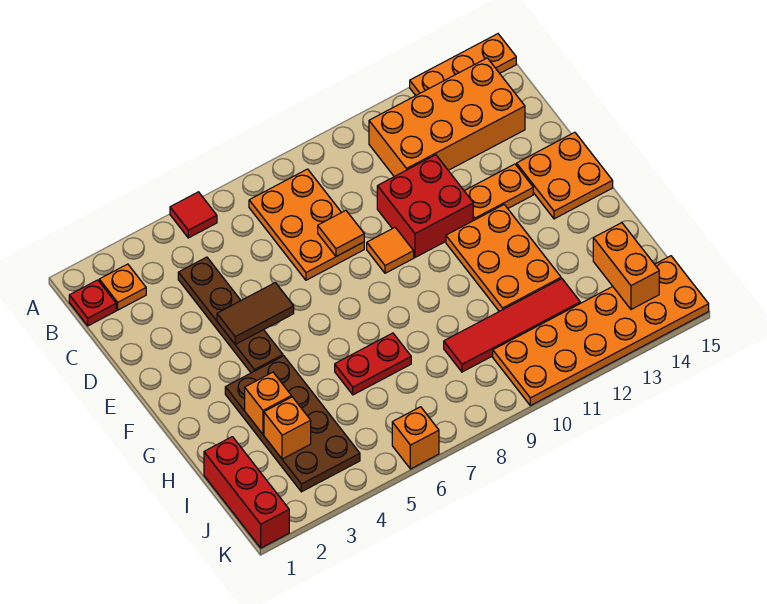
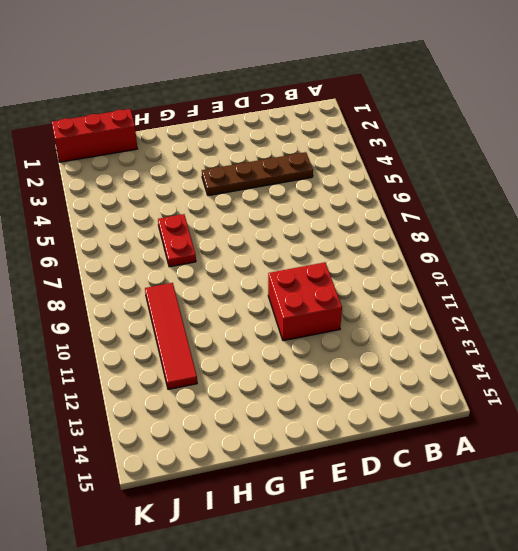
none -> red tile A5 level 1
none -> orange plate A13:A15 level 1
none -> red plate B1 level 1

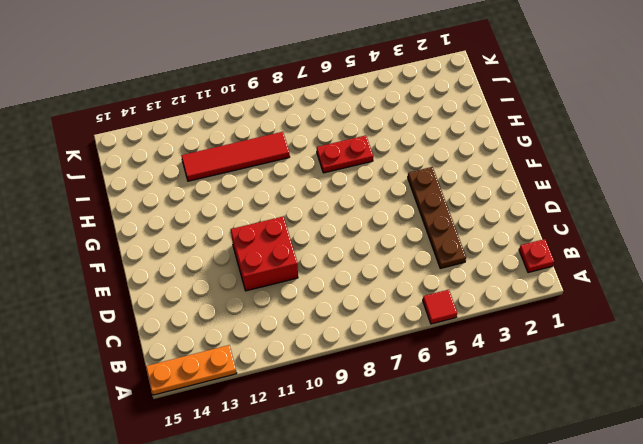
none -> orange plate B2 level 1
none -> orange plate B7:D8 level 1
none -> orange brick B11:C14 level 1

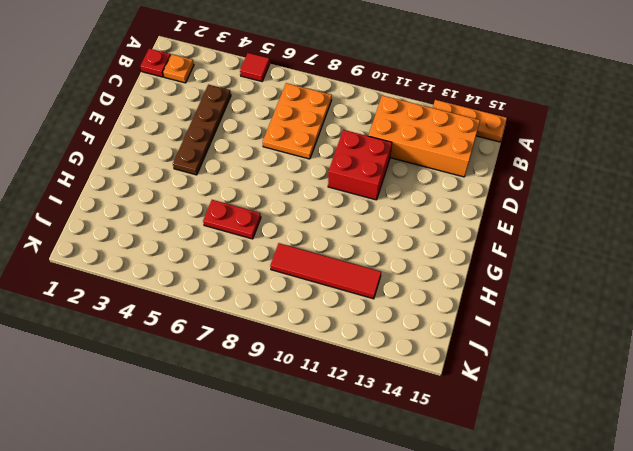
none -> orange tile E9 level 1
none -> orange plate E12:E13 level 1
none -> orange plate E14:F15 level 1

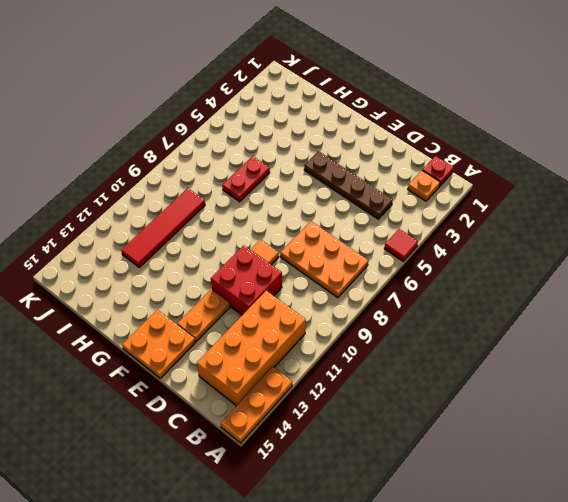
none -> orange plate F11:H12 level 1
none -> brown plate G3:J4 level 1
none -> red brick I1:K1 level 1

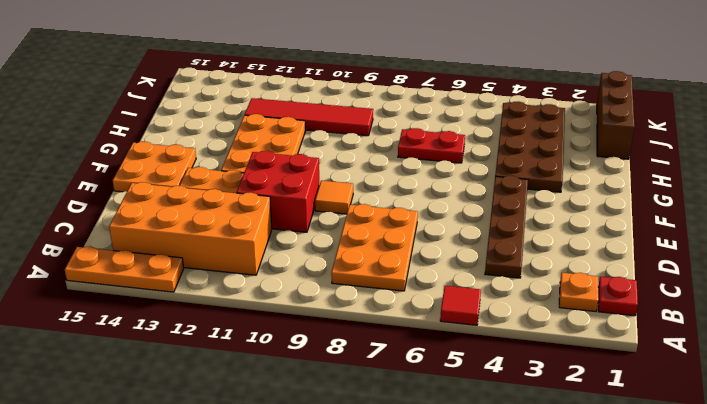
brown brick I1:K1 level 1 -> red brick I1:K1 level 1
none -> orange plate J10:K15 level 1
none -> orange brick K6 level 1
none -> orange tile D8 level 2

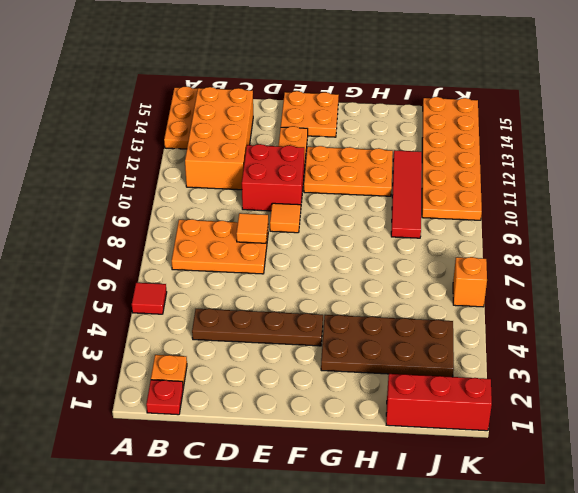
none -> red plate H6:H7 level 1
none -> brown tile E4:E5 level 2
none -> orange brick H3 level 2

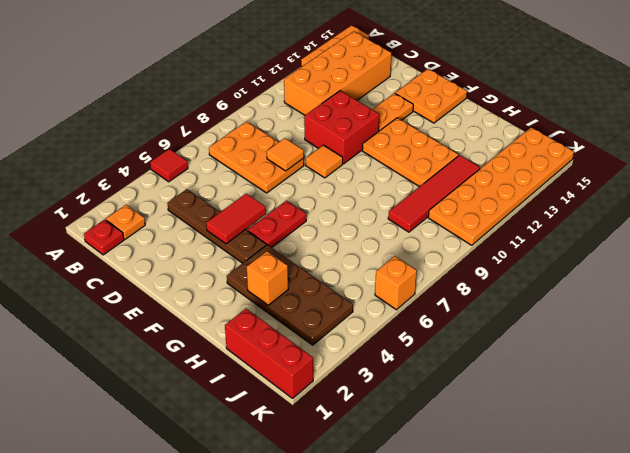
red tile E4:E5 level 2 -> brown tile E4:E5 level 2
red plate F5:F6 level 1 -> red plate H6:H7 level 1
none -> orange brick I3 level 2
none -> orange brick I14:J14 level 2

